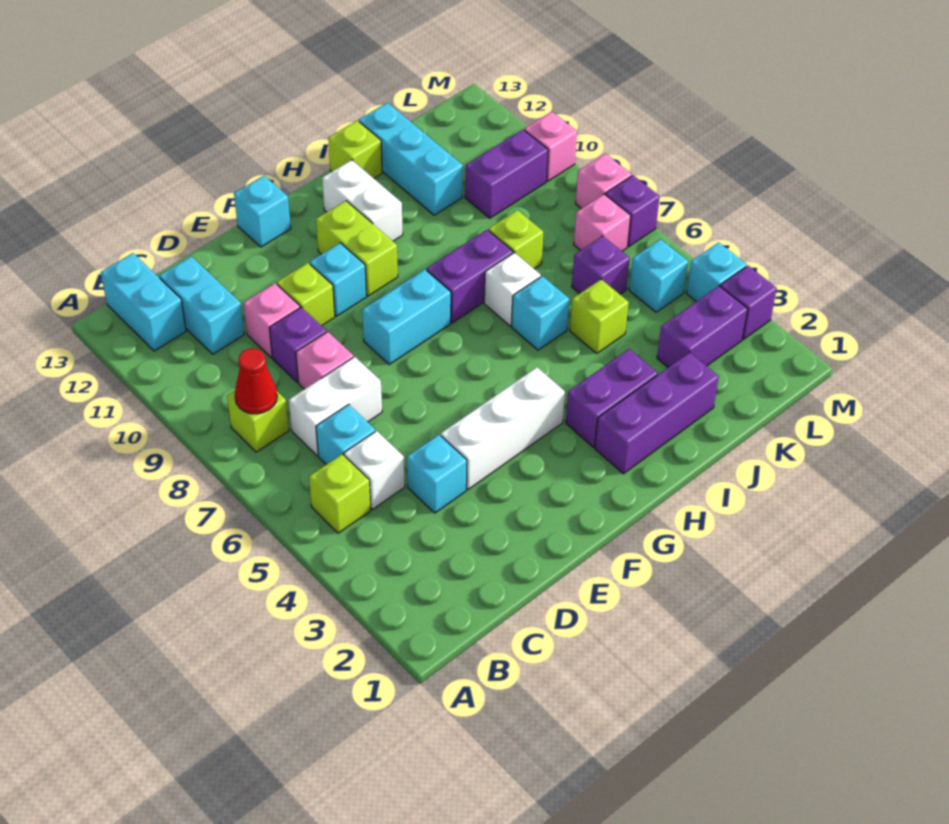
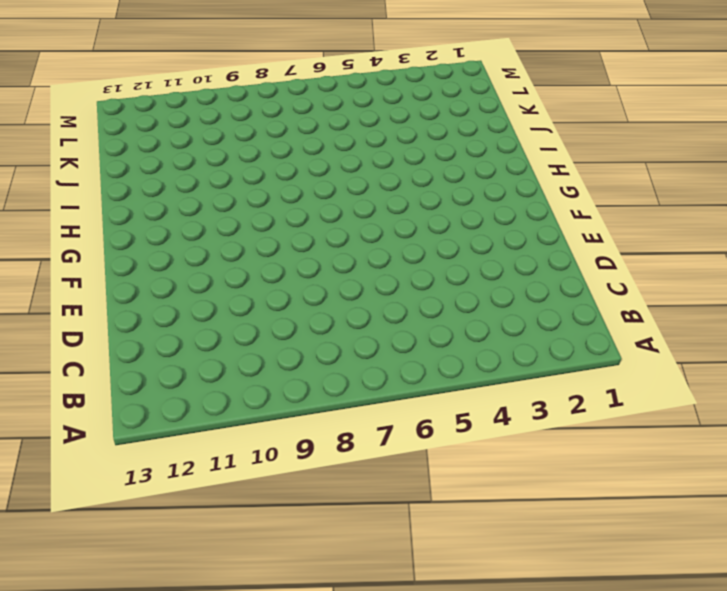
none -> lime brick B5 level 1
none -> lime brick B8 level 1
none -> cyan brick B12:B13 level 1
none -> white brick C5 level 1

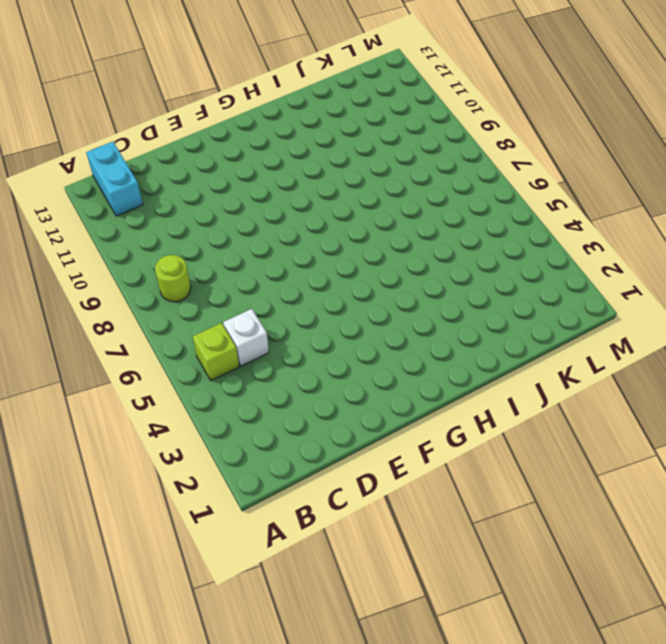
lime round brick B8 level 1 -> lime brick B8 level 1
none -> cyan brick C6 level 1
none -> white brick C7:D7 level 1
none -> cyan brick C11:C12 level 1
none -> cyan brick D4 level 1

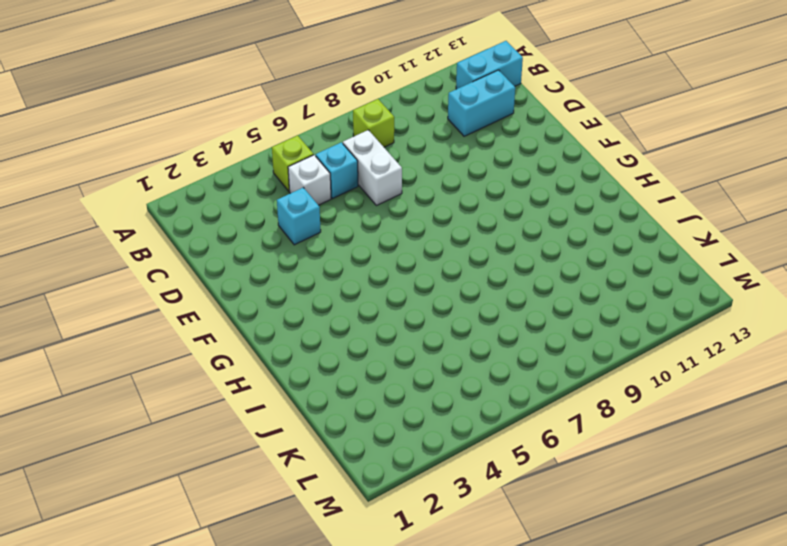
none -> pink brick D8 level 1
none -> purple brick D9 level 1
none -> pink brick D10 level 1
none -> white brick E4:G4 level 1

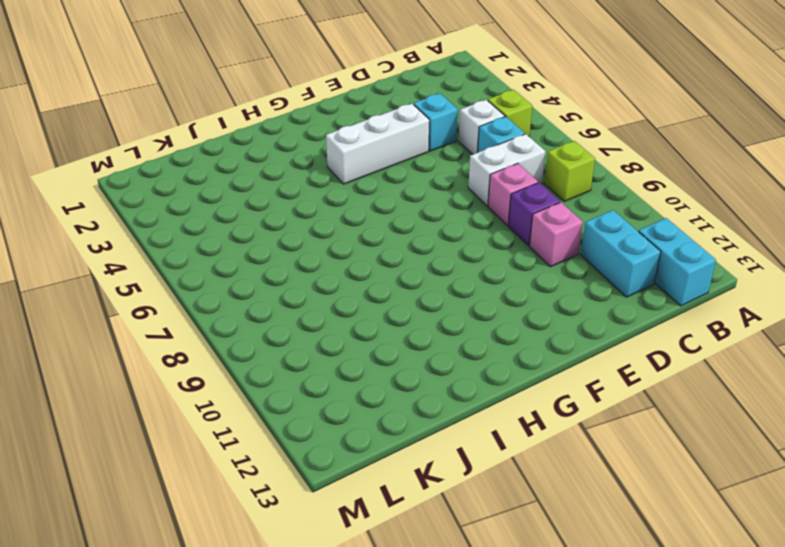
none -> lime brick E10 level 1
none -> cyan brick F8:G8 level 1
none -> cyan brick F10 level 1
none -> cyan brick F13 level 1

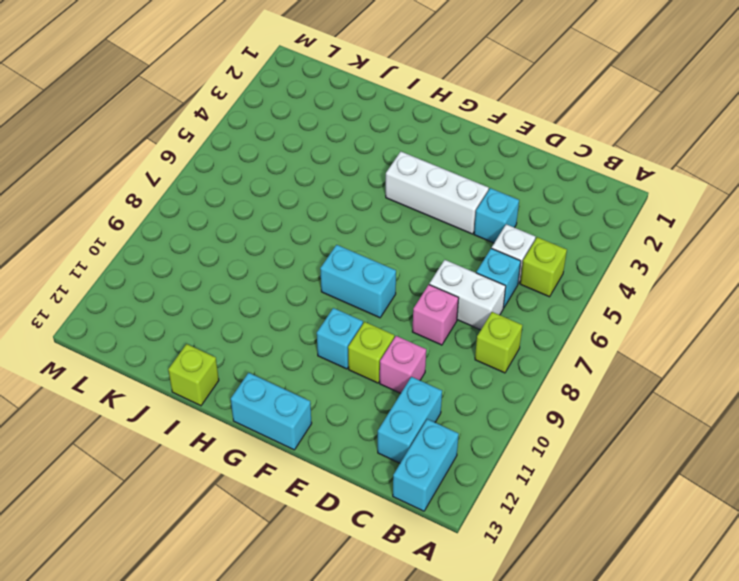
cyan brick F13:G13 level 1 -> cyan brick F13 level 1
none -> purple brick D9 level 1
none -> lime brick G10:G11 level 1
none -> purple brick H2:J2 level 1
none -> purple brick H3:I3 level 1

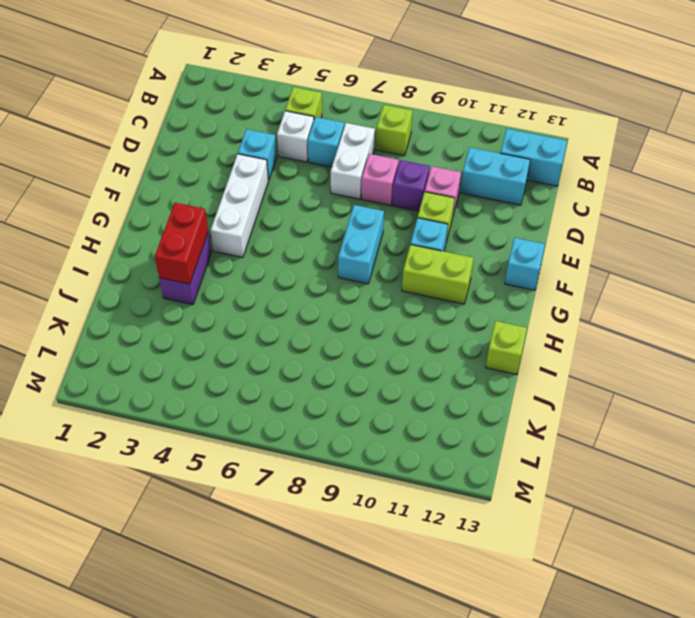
red brick H3:I3 level 2 -> none
none -> purple brick H2:J2 level 1
none -> purple brick H8:I8 level 1
none -> white brick H11:H12 level 1
none -> cyan brick I6 level 1

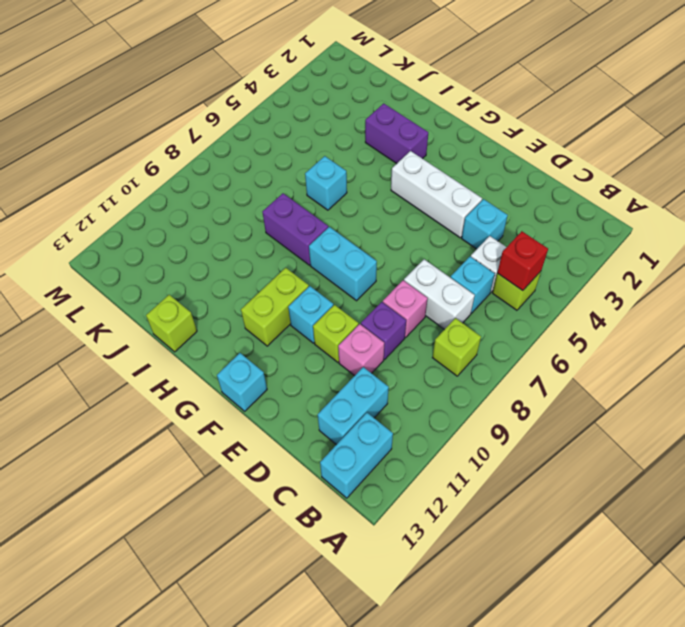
red brick B5 level 2 -> none
none -> purple brick H2:J2 level 1
none -> white brick H11:H12 level 1
none -> white brick I7 level 1
none -> lime brick J5 level 1

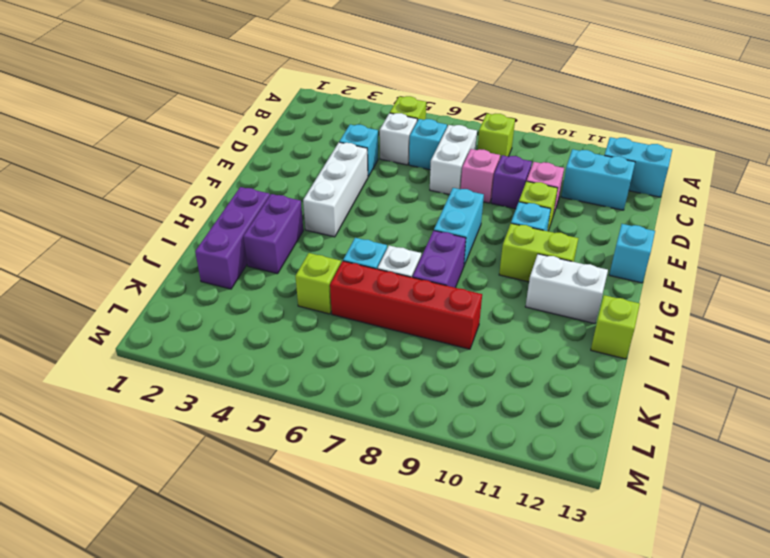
red brick J6:J9 level 1 -> lime brick J8 level 1
none -> cyan brick J11:J13 level 1
none -> purple brick K3:L3 level 1
none -> purple brick K6 level 1
none -> purple brick K10:L10 level 1

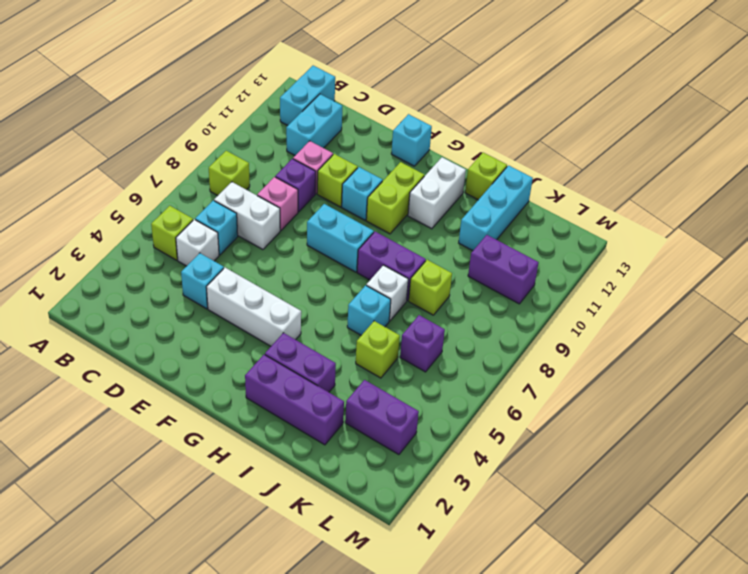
none -> cyan brick L5 level 1
none -> pink brick L7 level 1
none -> purple brick M3 level 1
none -> cyan brick M4 level 1

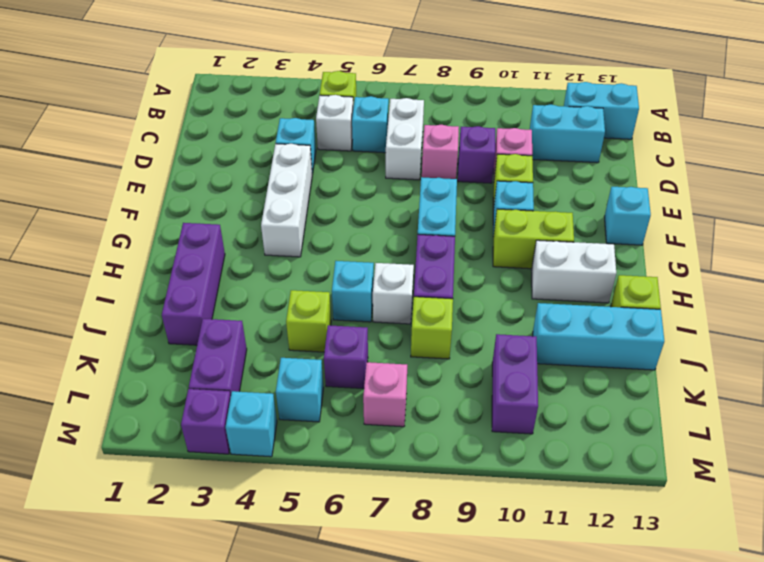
none -> lime brick B8 level 1
none -> purple brick H3:I3 level 1
none -> purple brick M7 level 1
none -> pink brick M8 level 1

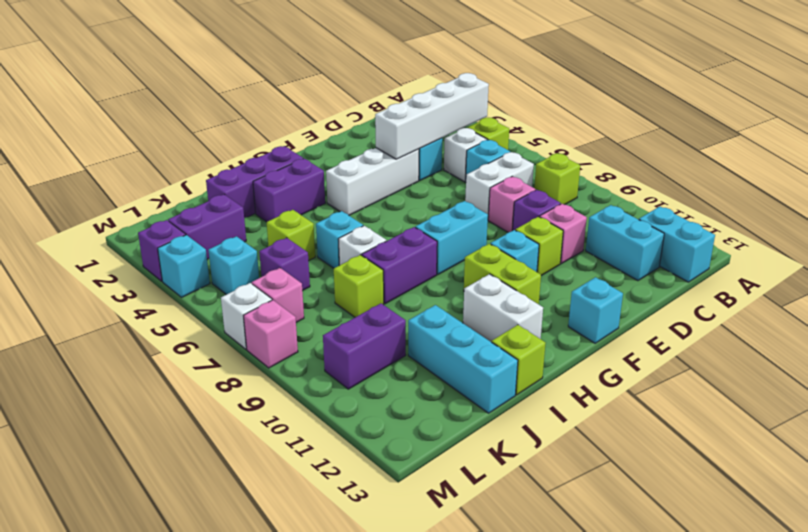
white brick B4:E4 level 2 -> none
white brick M7 level 1 -> purple brick M7 level 1
none -> pink brick M10 level 1
none -> red cone B8 level 2

